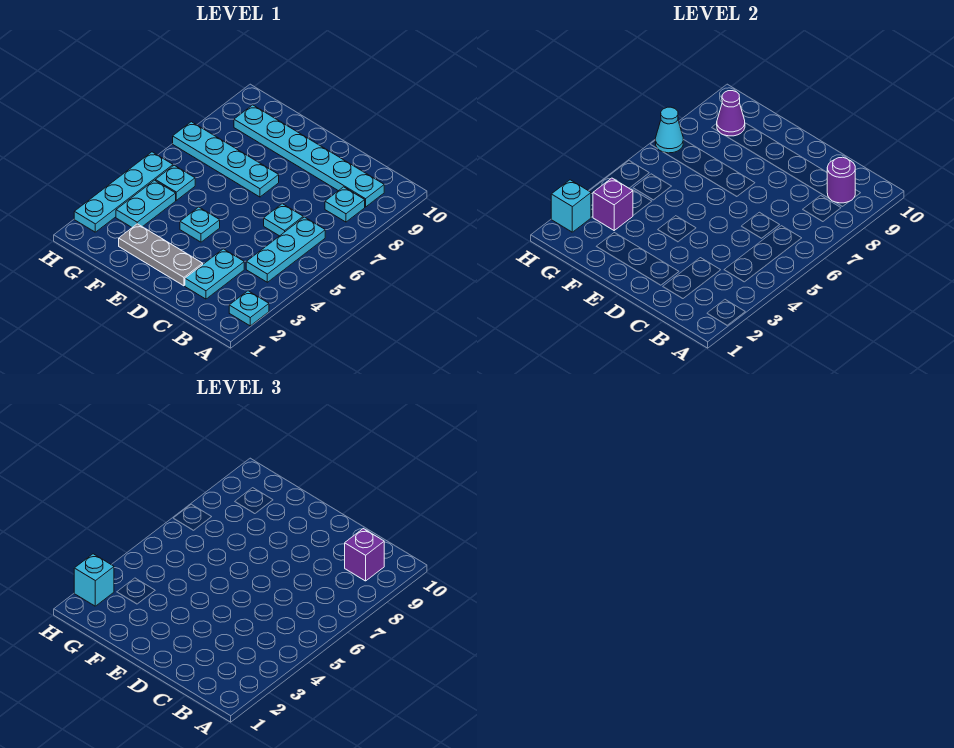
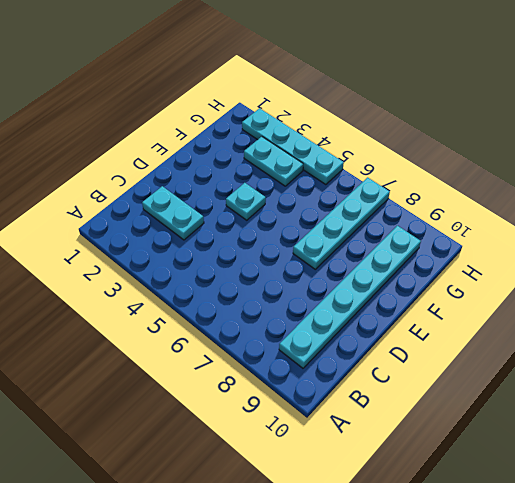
none -> cyan plate A2 level 1
none -> cyan plate B4:B6 level 1
none -> cyan plate B8 level 1

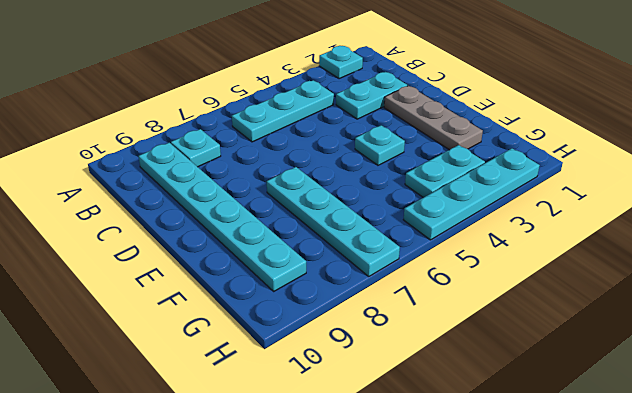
none -> cyan plate C6 level 1
none -> cyan plate G5 level 1
none -> purple round brick B9 level 2

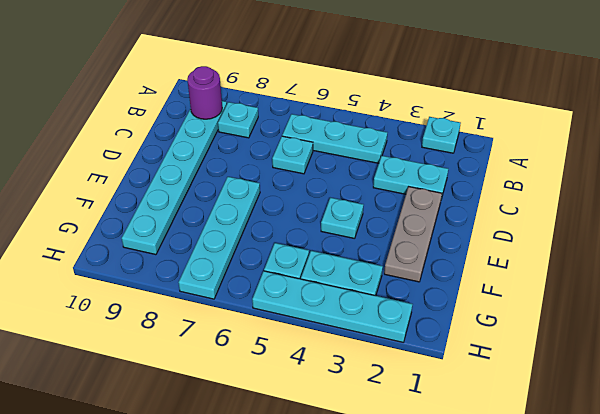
none -> purple brick G3 level 2
none -> purple cone G9 level 2
none -> cyan brick H2 level 2

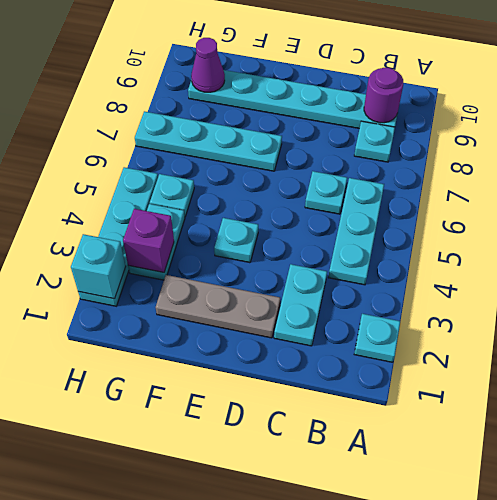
none -> cyan cone H7 level 2
none -> purple brick B9 level 3
none -> cyan brick H2 level 3

